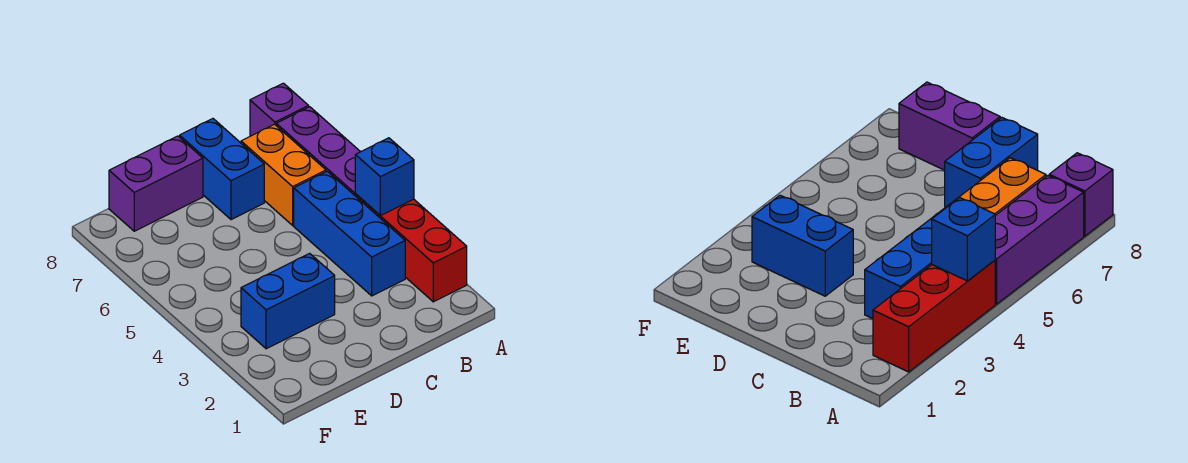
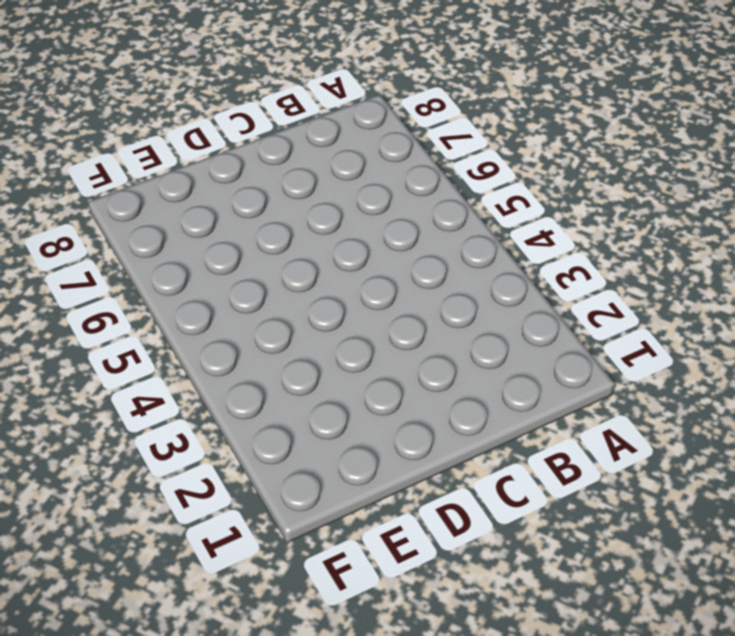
none -> red brick A2:A4 level 1
none -> purple brick A5:A7 level 1

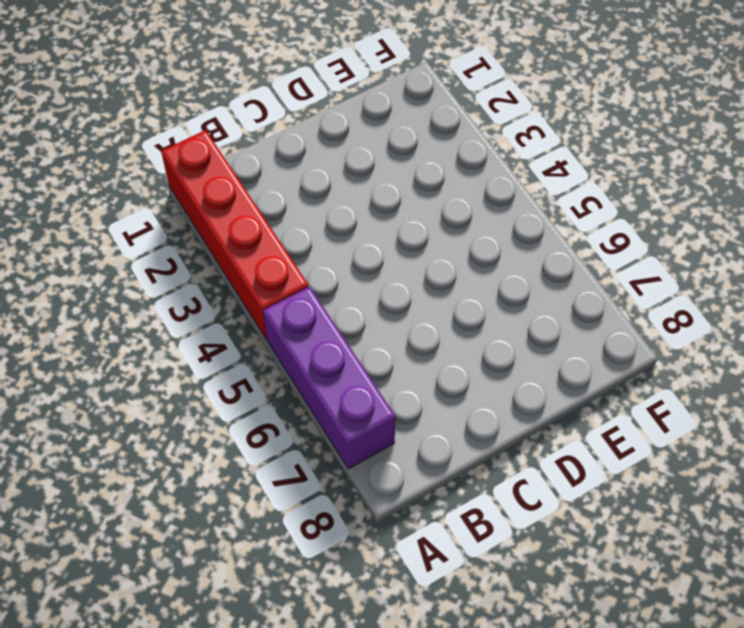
red brick A1:A4 level 1 -> red brick A2:A4 level 1
none -> purple brick A8 level 1
none -> blue brick B3:B5 level 1

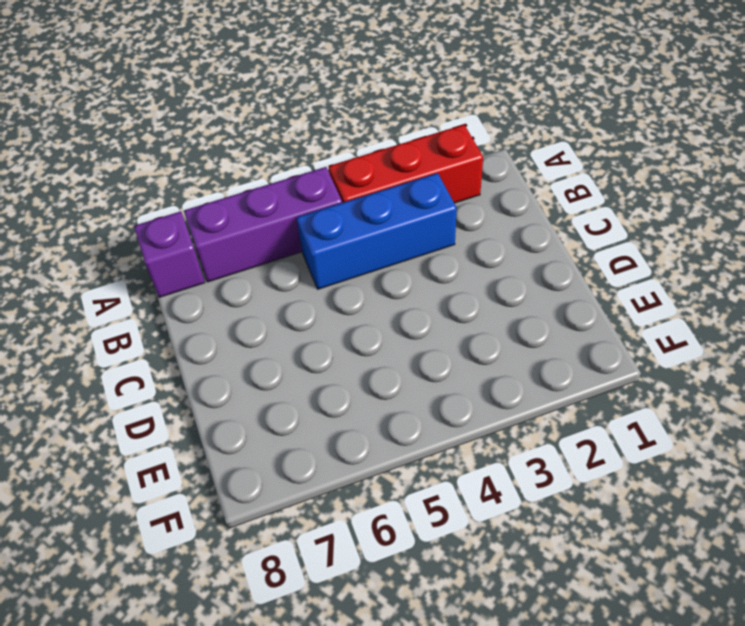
none -> orange brick B6:B7 level 1
none -> blue brick C7:C8 level 1

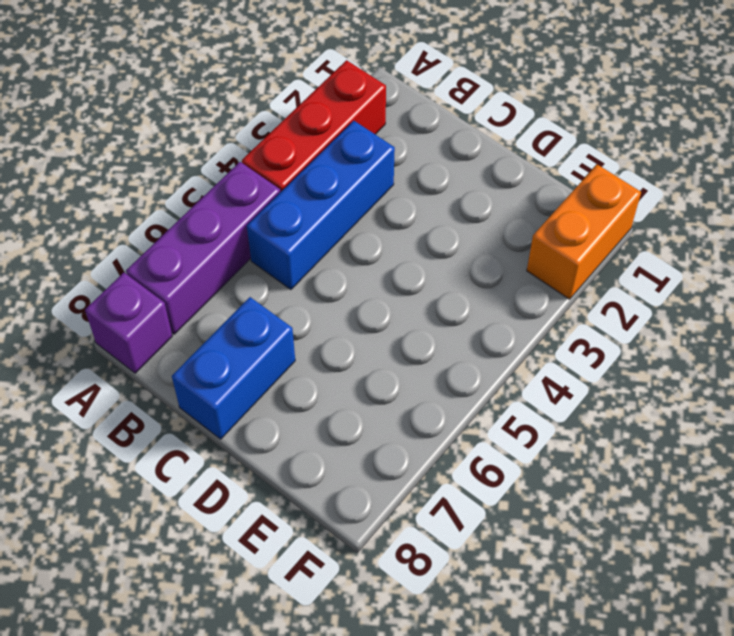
orange brick F1:F2 level 1 -> orange brick B6:B7 level 1
none -> blue brick D3:E3 level 1
none -> purple brick D8:E8 level 1

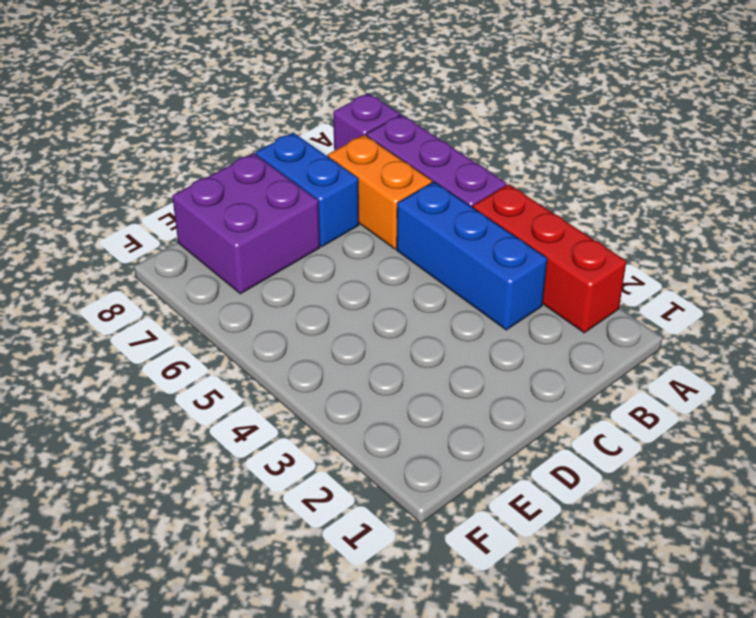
purple brick D7:E8 level 1 -> purple brick D8:E8 level 1
none -> blue brick D3:E3 level 1
none -> blue brick A4 level 2

